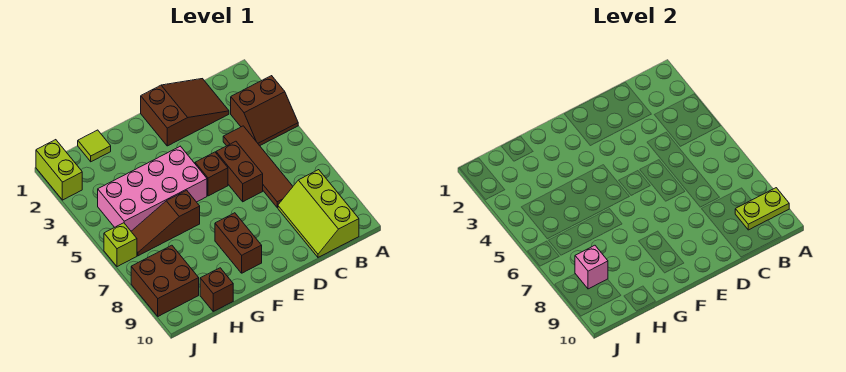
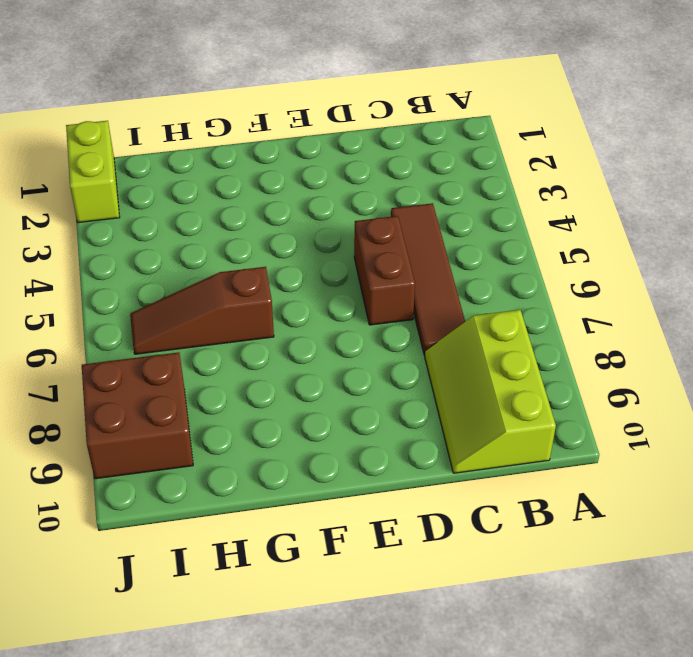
none -> brown slope A3:B4 level 1 top 3
none -> brown slope C1:E2 level 1 top E
none -> brown brick E5 level 1

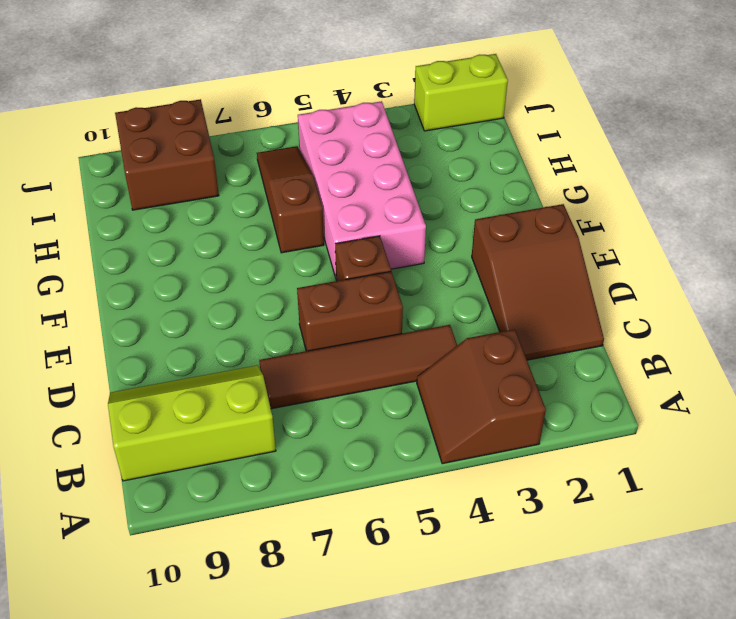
none -> brown brick F8:F9 level 1
none -> lime tile H1 level 1
none -> brown brick H10 level 1

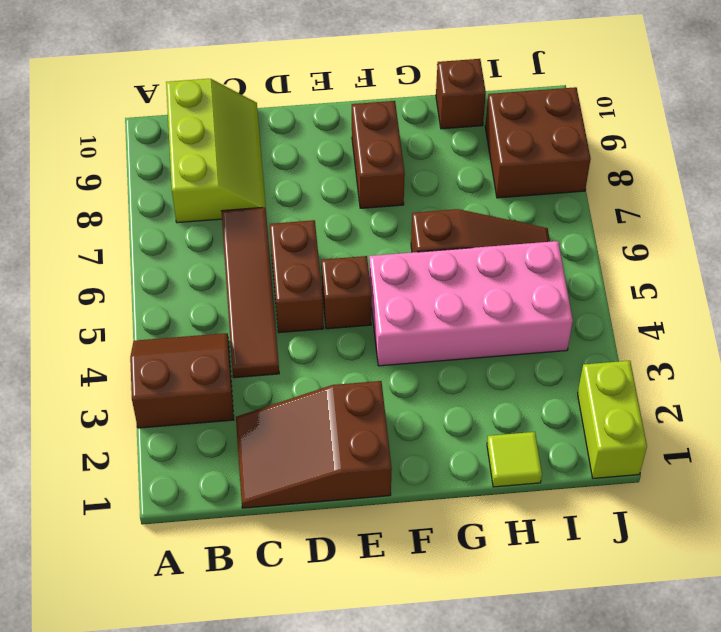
none -> lime brick J6 level 1
none -> lime plate A9:B9 level 2
none -> pink brick I8 level 2

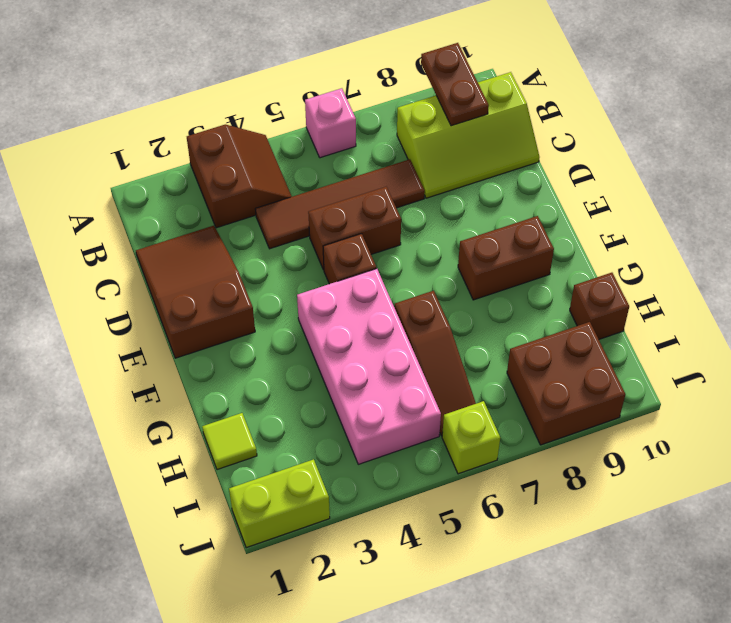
pink brick A6 level 1 -> pink brick I8 level 2
brown plate A9:B9 level 2 -> lime plate A9:B9 level 2

